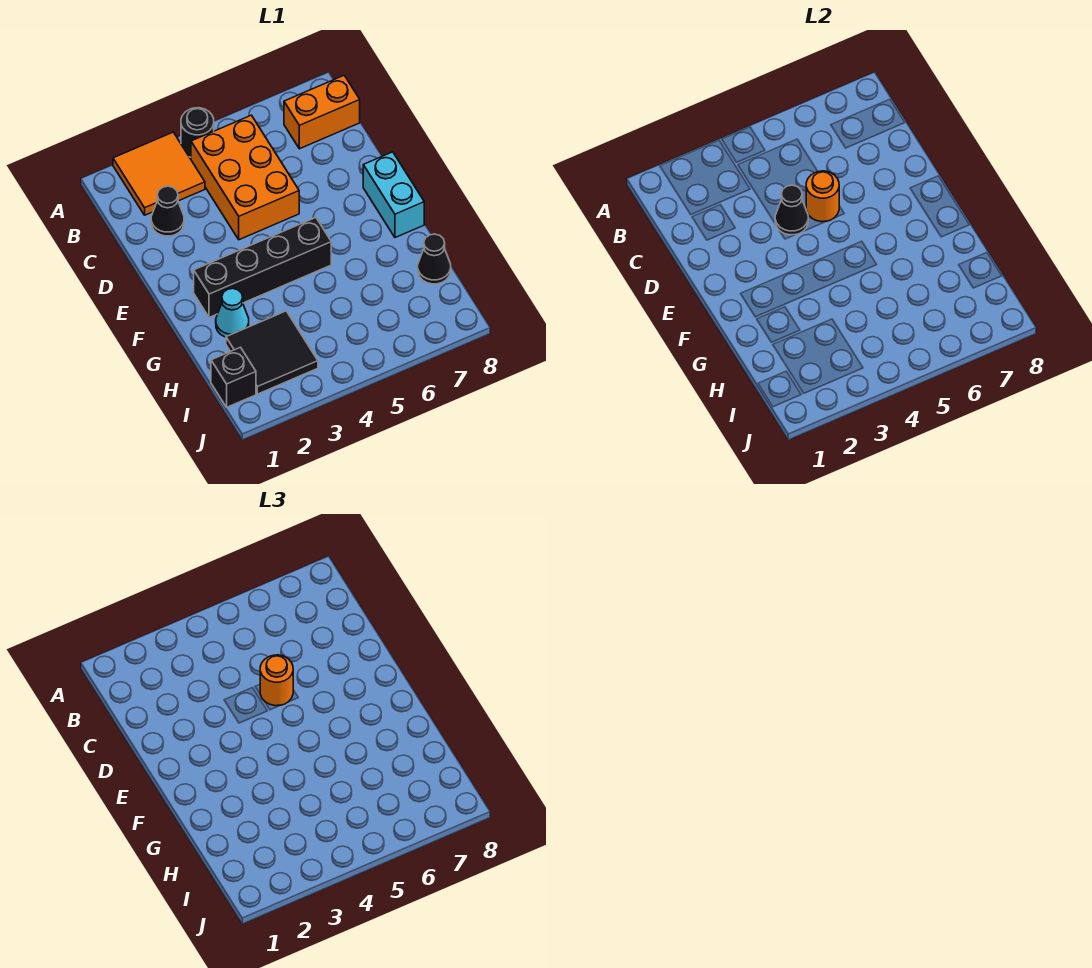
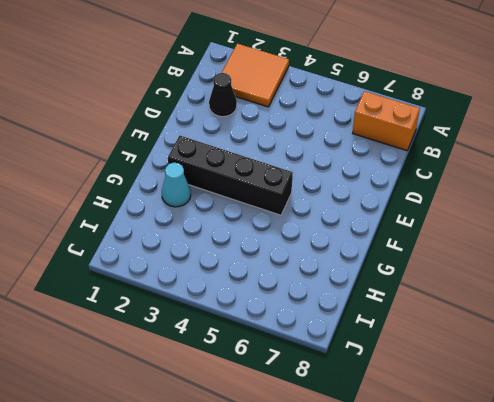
none -> black round brick A4 level 1
none -> orange brick B4:D5 level 1
none -> cyan brick E8:F8 level 1

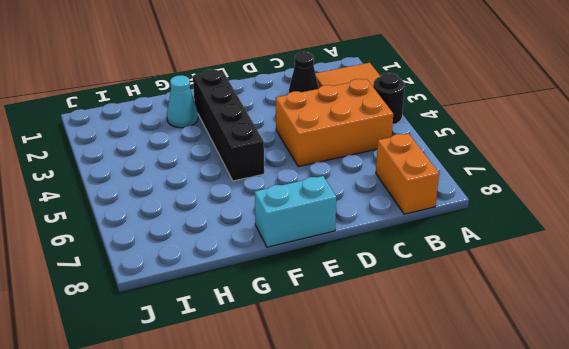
none -> black tile H2:I3 level 1
none -> black cone H8 level 1
none -> black brick I1 level 1

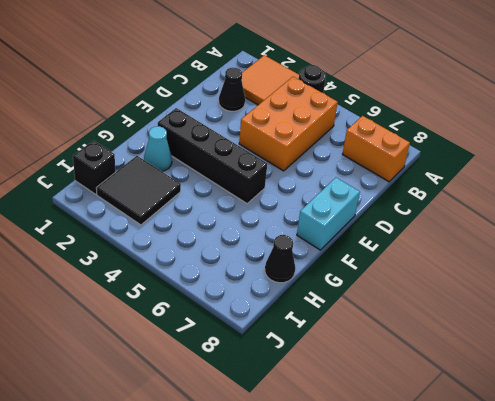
none -> black cone D4 level 2
none -> orange round brick D5 level 2
none -> orange round brick D5 level 3

